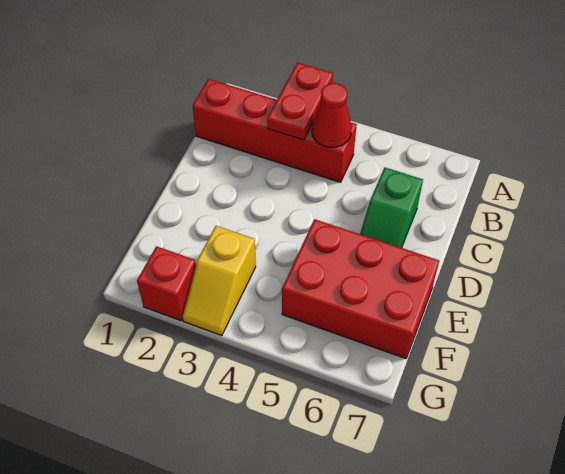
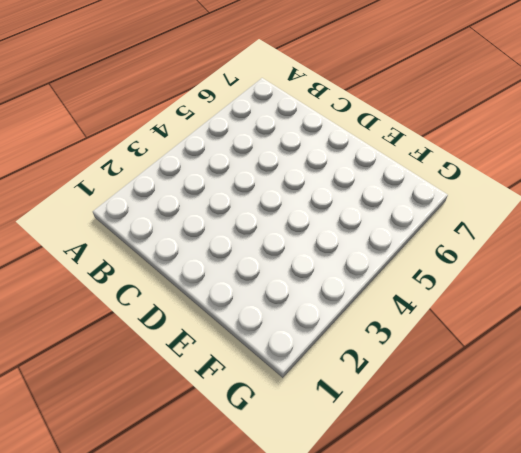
none -> red brick B1:B4 level 1
none -> green slope C6:D6 level 1 top C

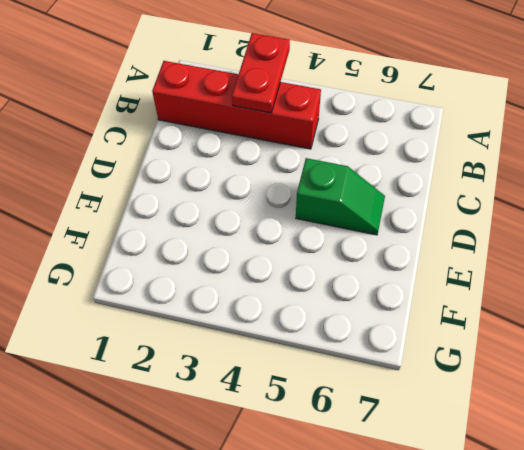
green slope D5:D6 level 1 top 5 -> green slope C6:D6 level 1 top C
none -> red brick E5:F7 level 1
none -> yellow slope F3:G3 level 1 top F

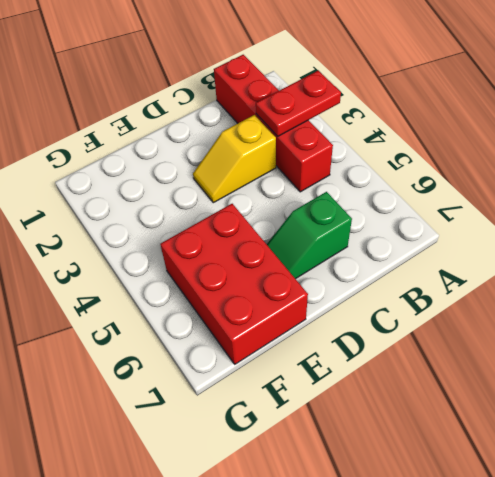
yellow slope C3:D3 level 1 top C -> yellow slope F3:G3 level 1 top F
none -> red brick G2 level 1
none -> red cone B4 level 2

